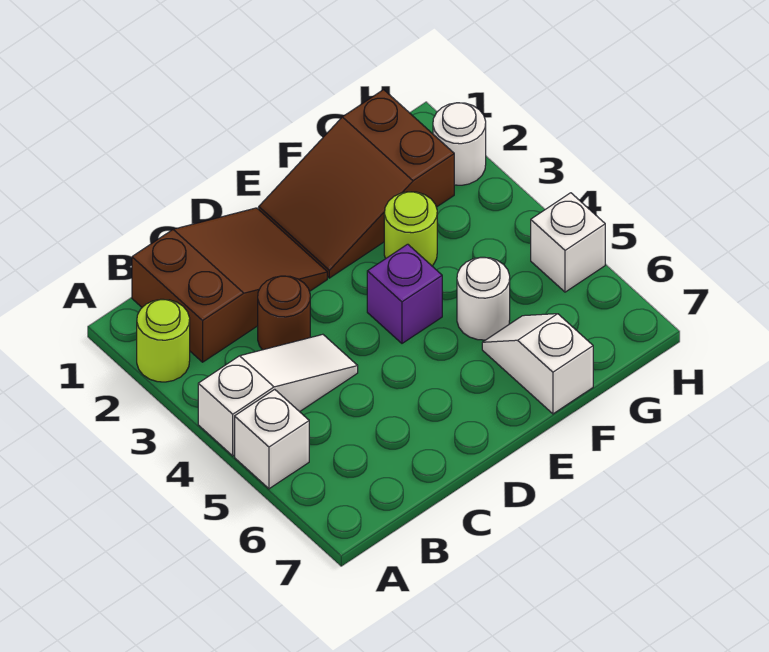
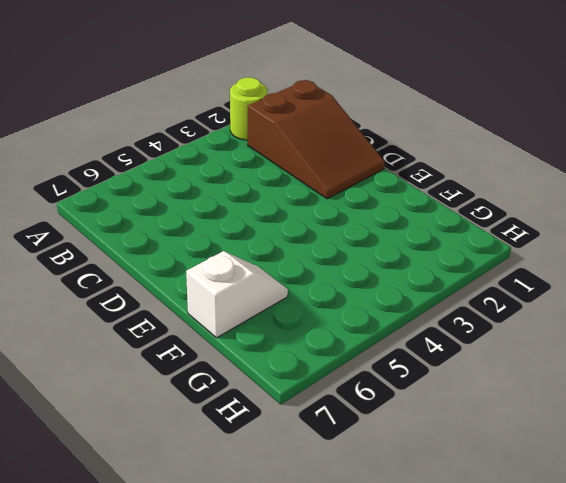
none -> white slope A4:C4 level 1 top A
none -> white brick A5 level 1
none -> brown round brick C3 level 1

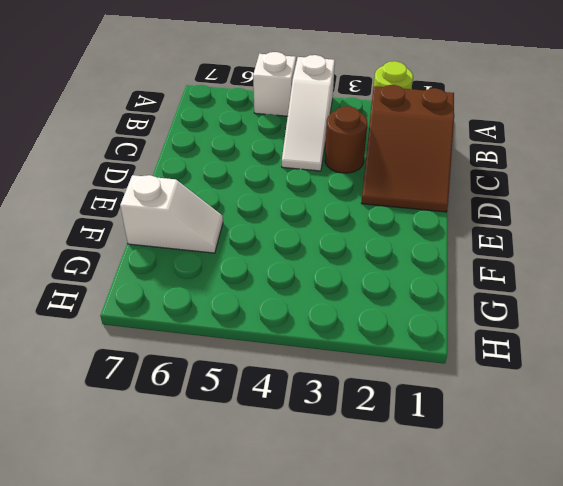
none -> brown slope E1:G2 level 1 top G
none -> purple brick E4 level 1
none -> lime round brick F3 level 1

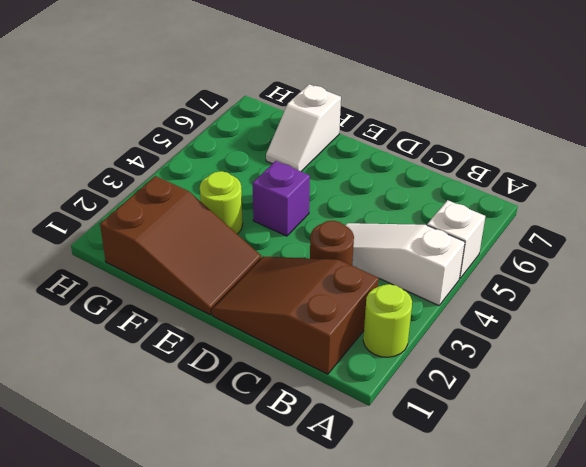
none -> white round brick F5 level 1
none -> white round brick H2 level 1
none -> white brick H5 level 1

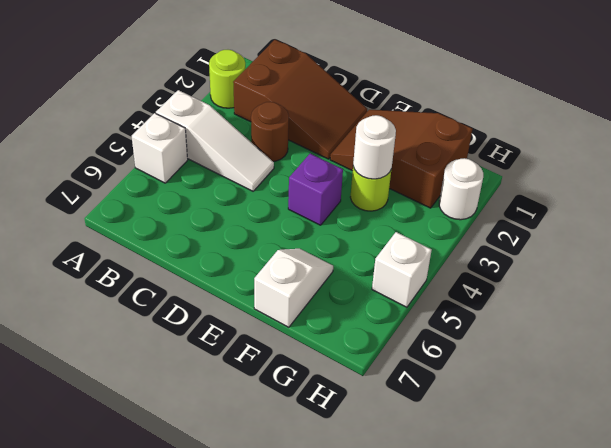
white round brick F3 level 2 -> white round brick F5 level 1

